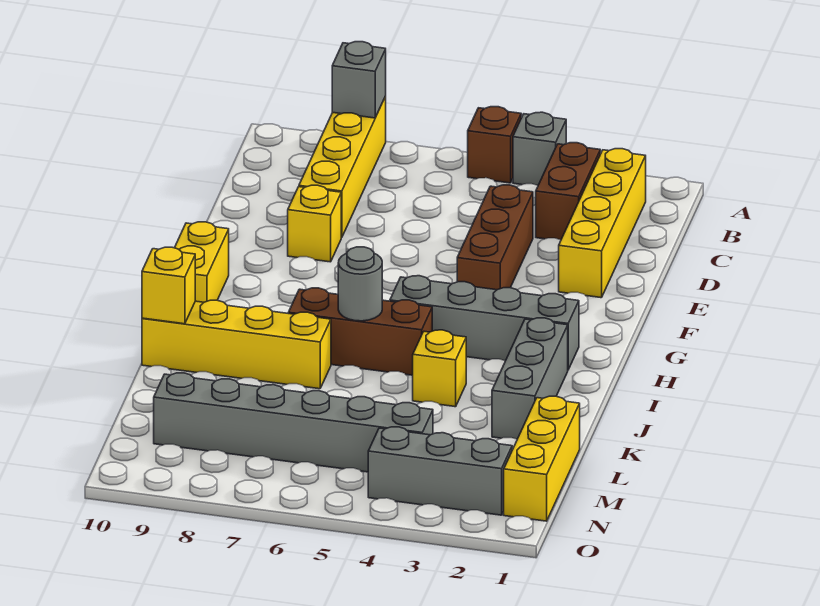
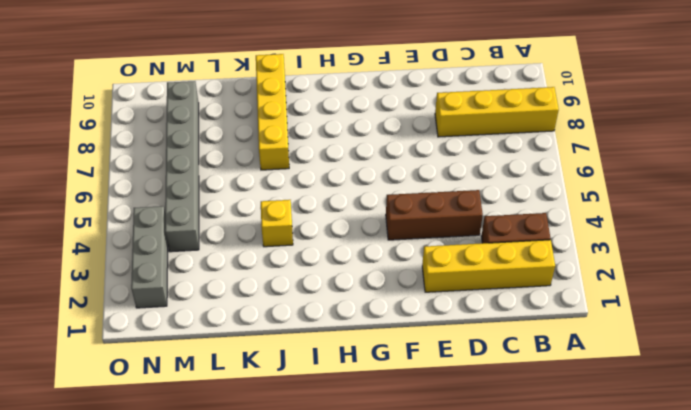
none -> grey brick A4 level 1
none -> brown brick A5 level 1
none -> yellow brick E8 level 1

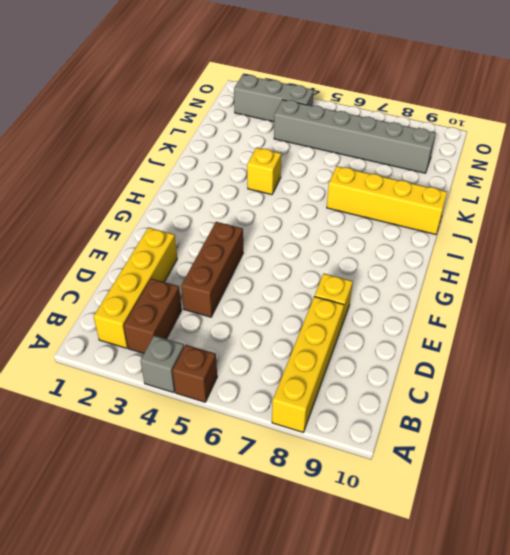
none -> yellow brick G10:H10 level 1
none -> grey brick H2:H5 level 1
none -> grey brick I2:K2 level 1

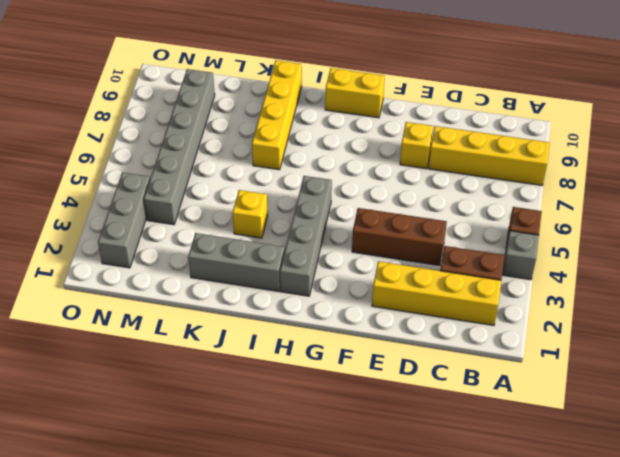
none -> brown brick I5:I7 level 1
none -> yellow brick L1:N1 level 1
none -> grey brick A8 level 2

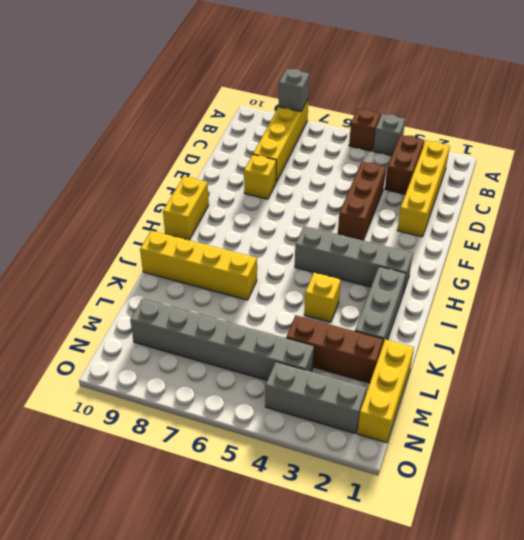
brown brick L2:L4 level 1 -> brown brick I5:I7 level 1
none -> grey round brick I6 level 2
none -> yellow brick J10 level 2

